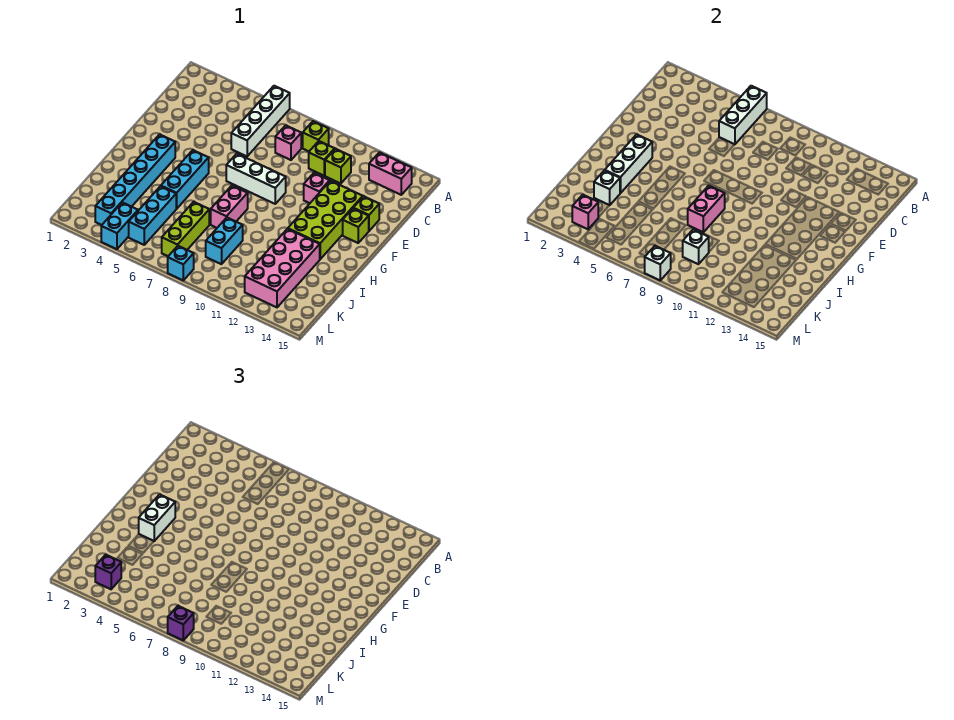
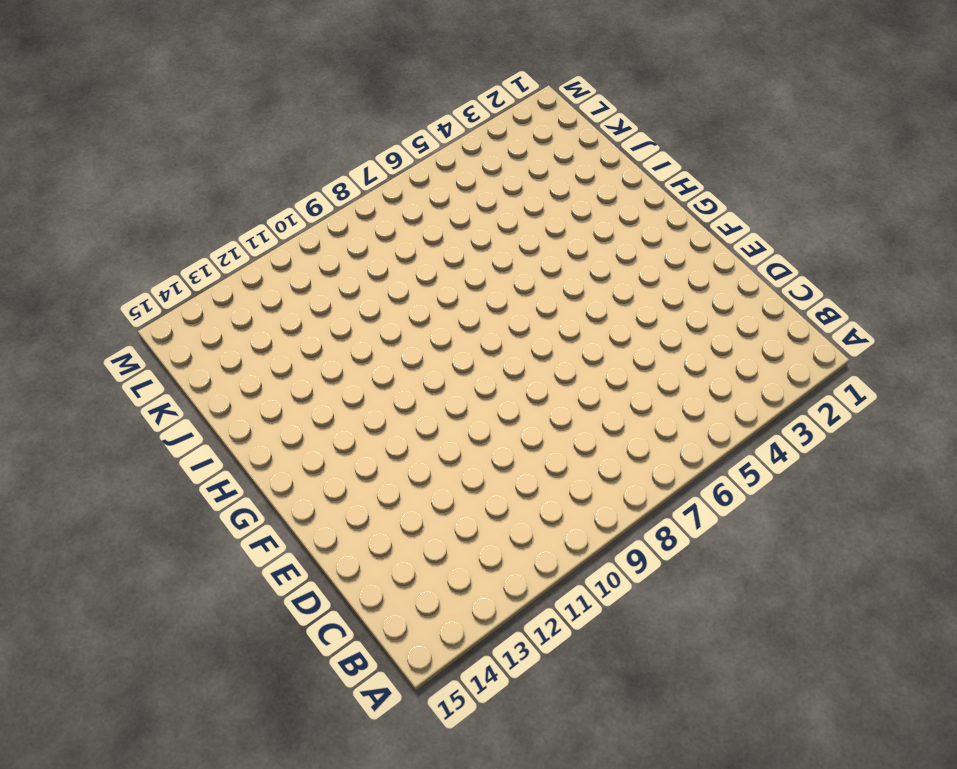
none -> white brick A6:D6 level 1
none -> lime brick B9 level 1
none -> pink brick B13:B14 level 1
none -> pink brick C8 level 1

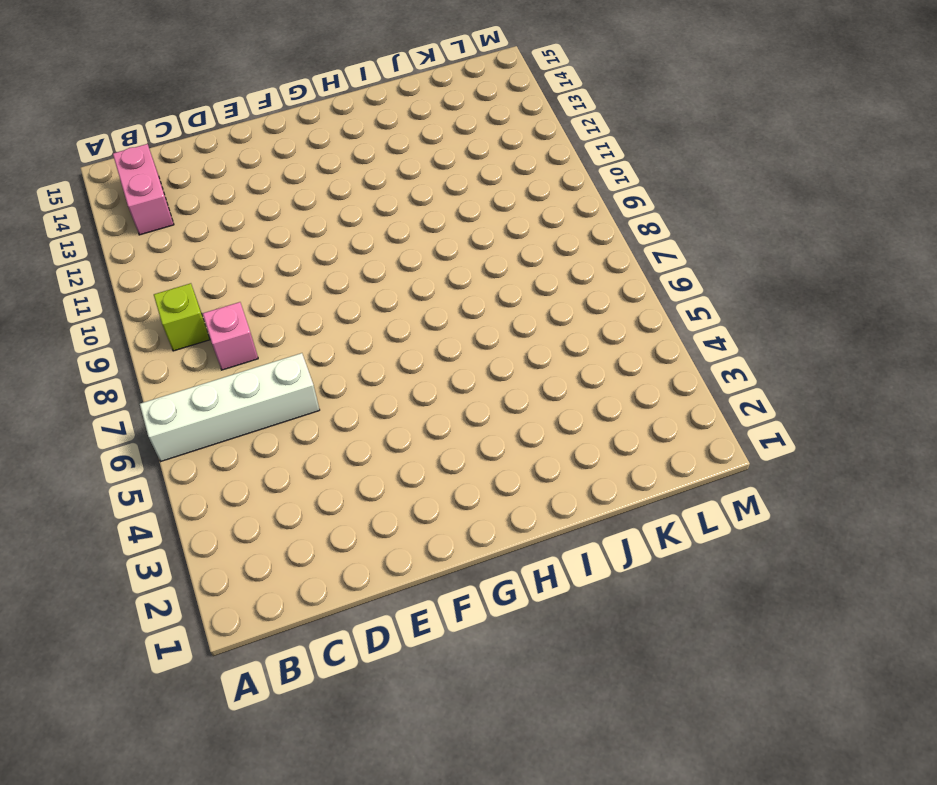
none -> lime brick C10 level 1
none -> lime brick C11 level 1
none -> pink brick E11 level 1
none -> lime brick E12:H13 level 1

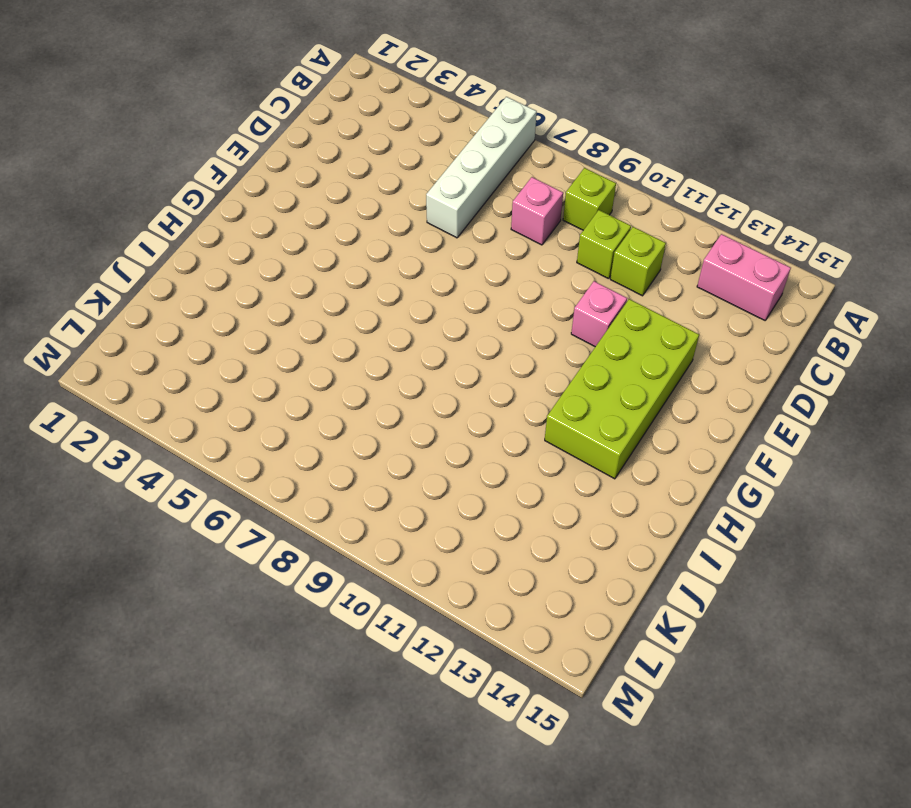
none -> lime brick E14 level 1
none -> white brick F7:F9 level 1
none -> lime brick F14 level 1
none -> cyan brick G3:L3 level 1

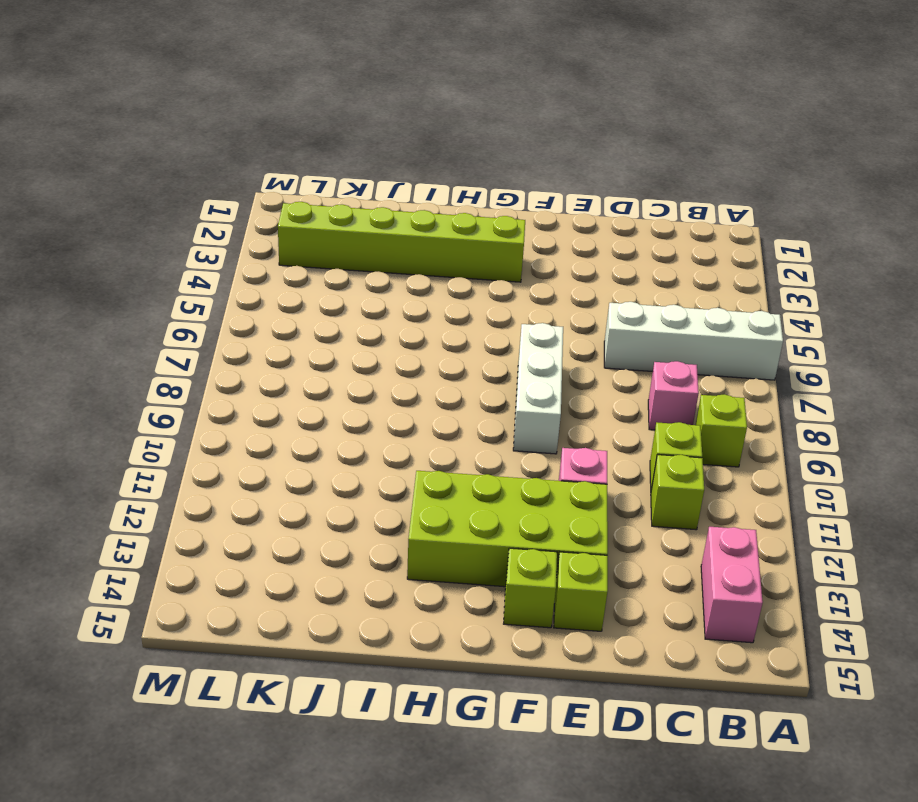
lime brick G3:L3 level 1 -> cyan brick G3:L3 level 1
none -> cyan brick G5:I5 level 1
none -> pink brick H8:I8 level 1
none -> pink brick I12:L13 level 1
none -> cyan brick J5:L5 level 1

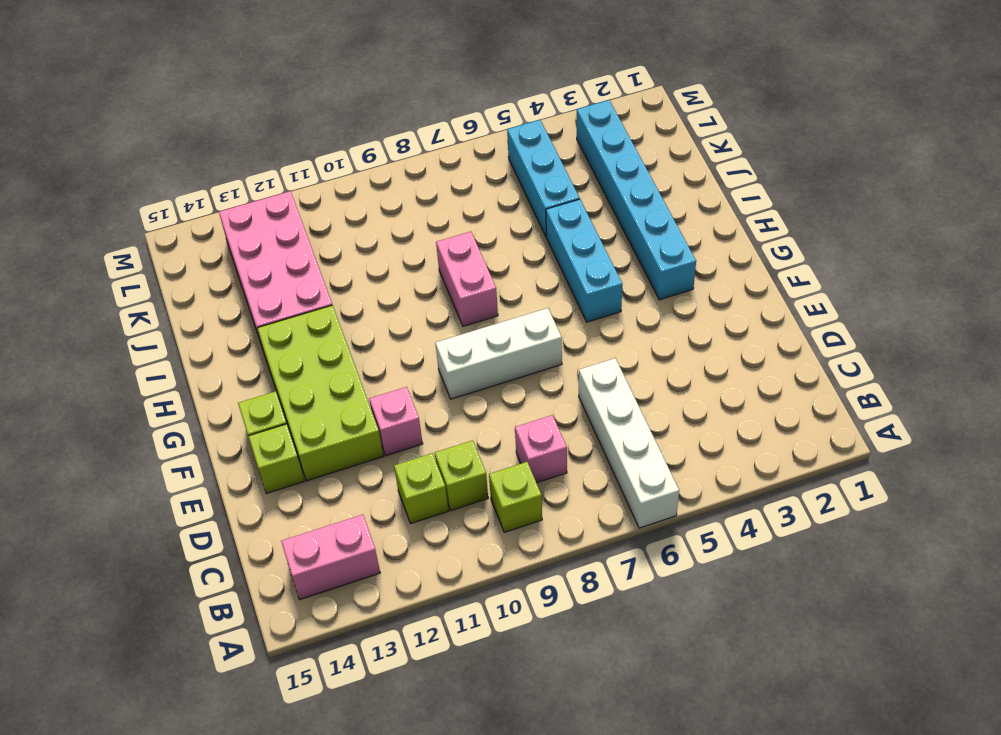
none -> lime brick J7:L7 level 1
none -> cyan brick J9:K9 level 1
none -> cyan brick L4:M4 level 1
none -> cyan brick M8 level 1

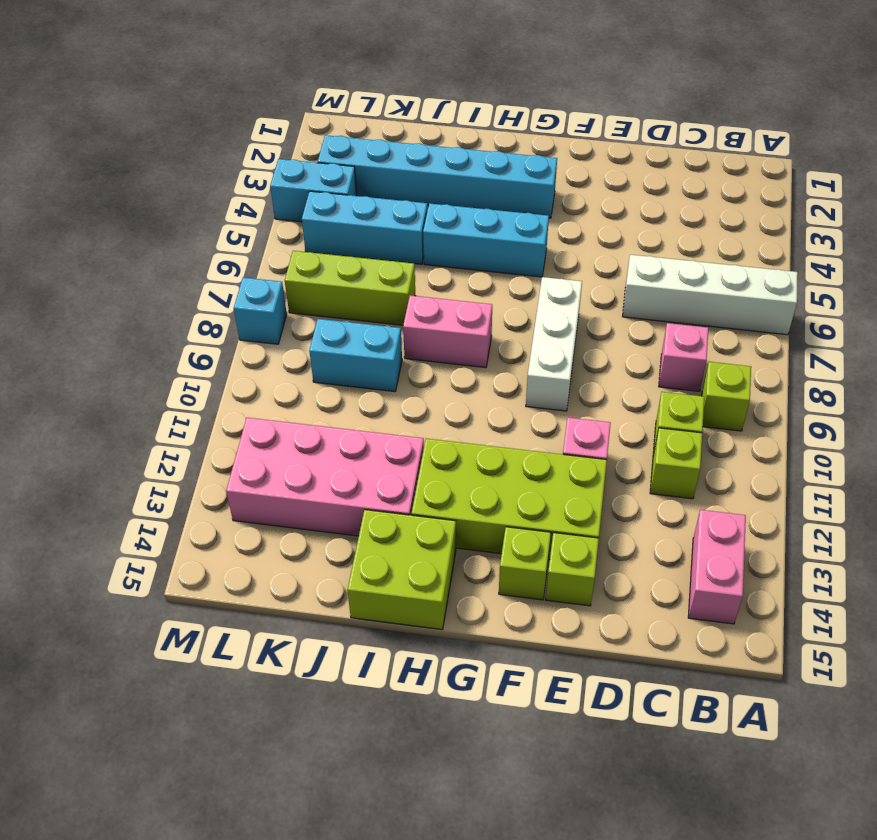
lime brick H14:I15 level 1 -> none
none -> white brick A6:C6 level 2
none -> white brick G3:I3 level 2
none -> pink brick H8:I8 level 2
none -> white brick J3 level 2

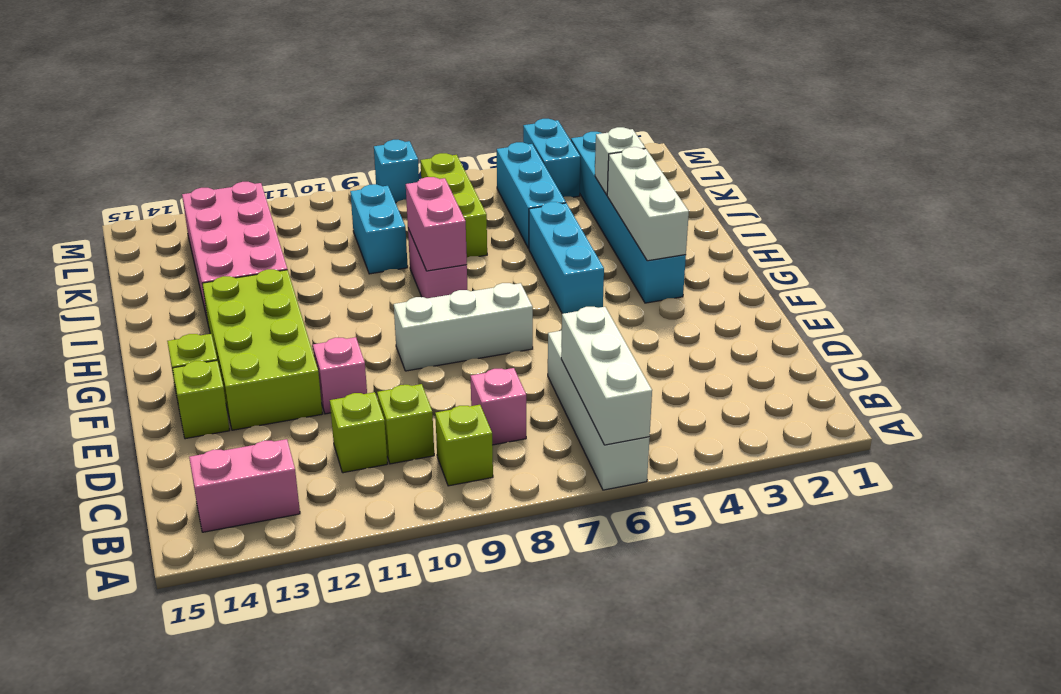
none -> white brick K9 level 2
none -> pink brick L3 level 2
none -> white brick M8 level 2
none -> white brick G3:H3 level 3

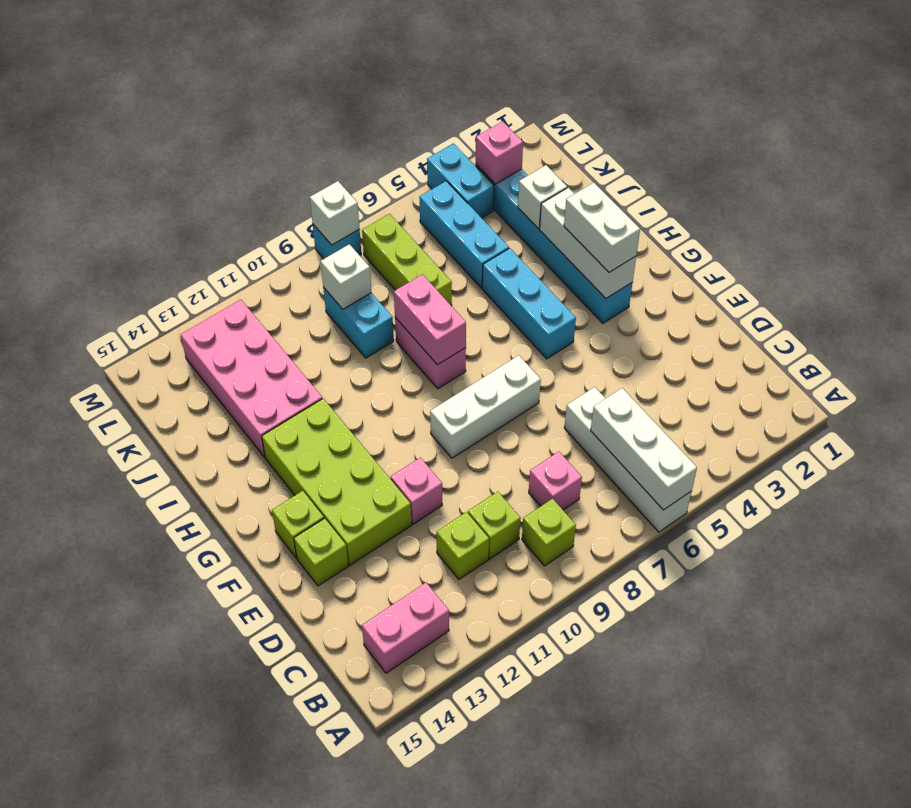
none -> purple brick L3 level 3
none -> purple brick M8 level 3

